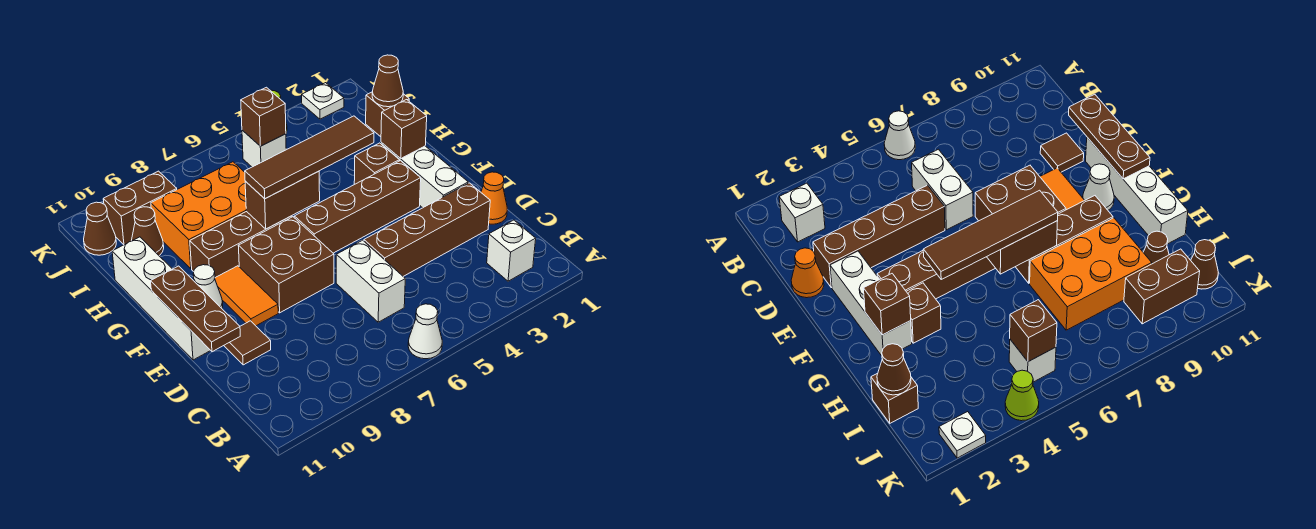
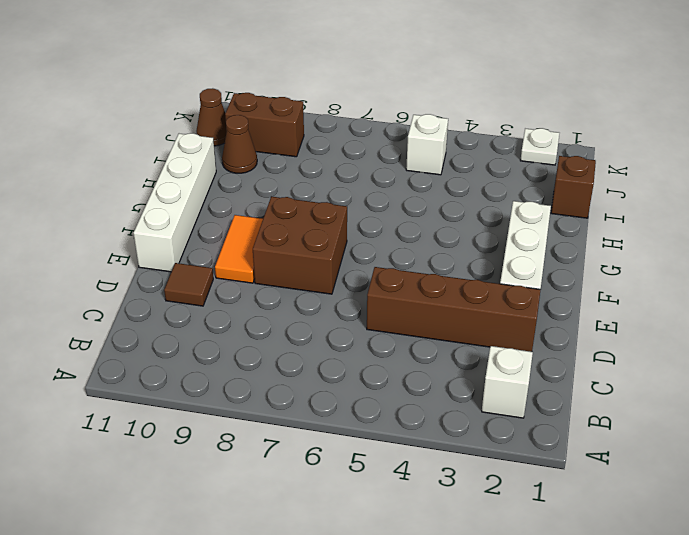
none -> white cone A6 level 1
none -> white brick C6:D6 level 1
none -> orange cone D1 level 1

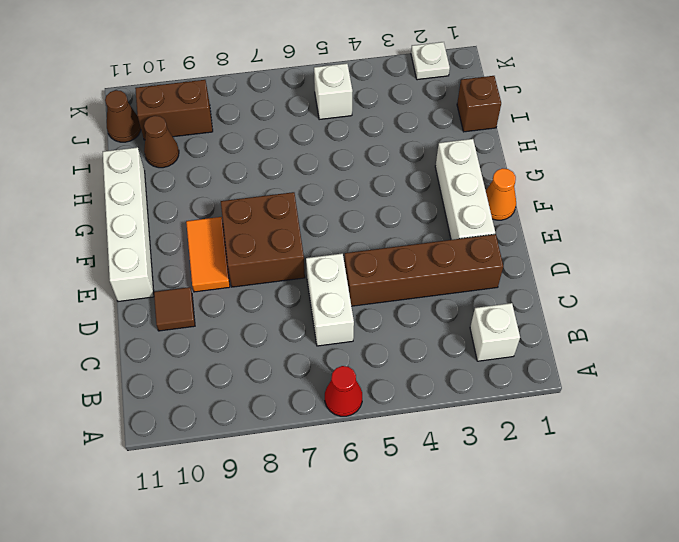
red cone A6 level 1 -> white cone A6 level 1
orange cone F1 level 1 -> orange cone D1 level 1
none -> brown brick F3:F6 level 1
none -> white cone F10 level 1
none -> brown brick G3 level 1

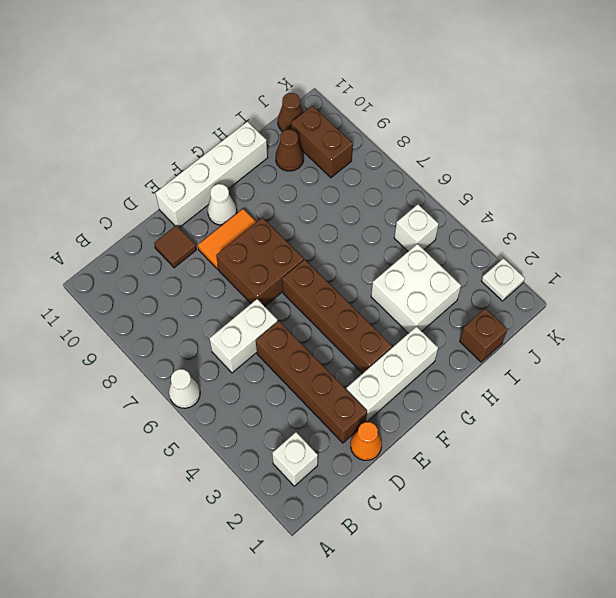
white brick H3:I4 level 1 -> none
none -> brown brick G3 level 1
none -> brown brick G7:G9 level 1
none -> orange brick H7:I9 level 1

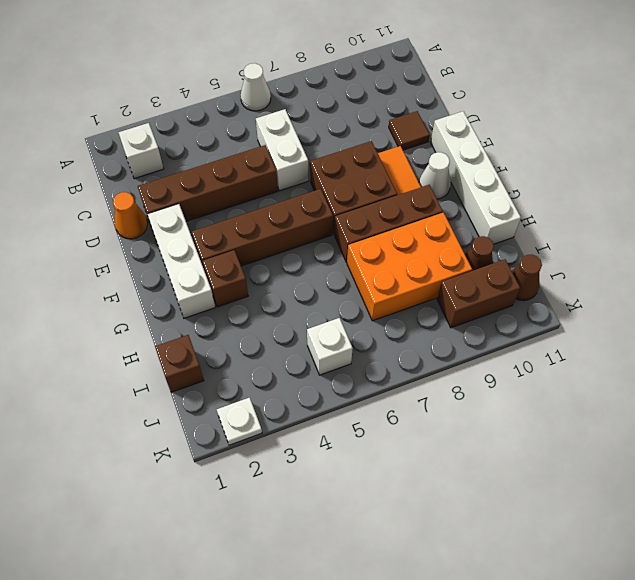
none -> lime cone K4 level 1
none -> brown plate D11:F11 level 2
none -> brown brick G2 level 2

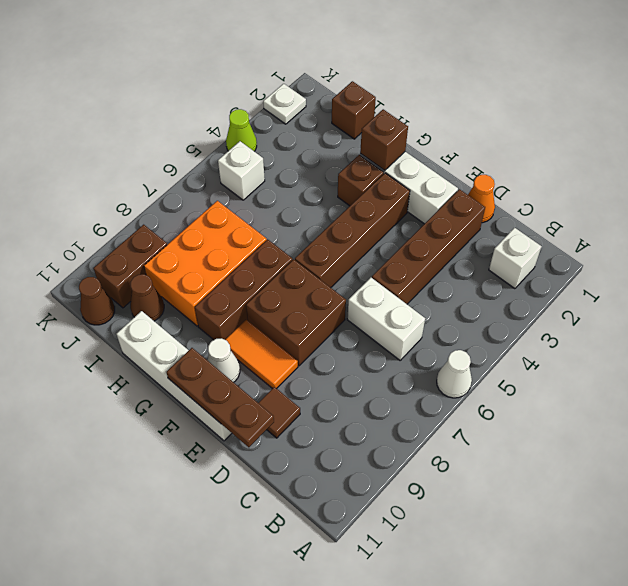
none -> brown brick G6:G7 level 2
none -> brown cone I1 level 2
none -> brown brick J5 level 2

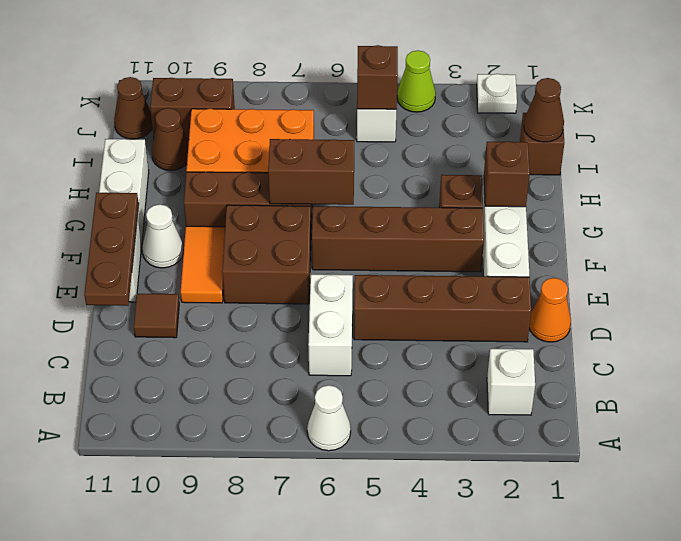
none -> brown tile G4:G7 level 3

